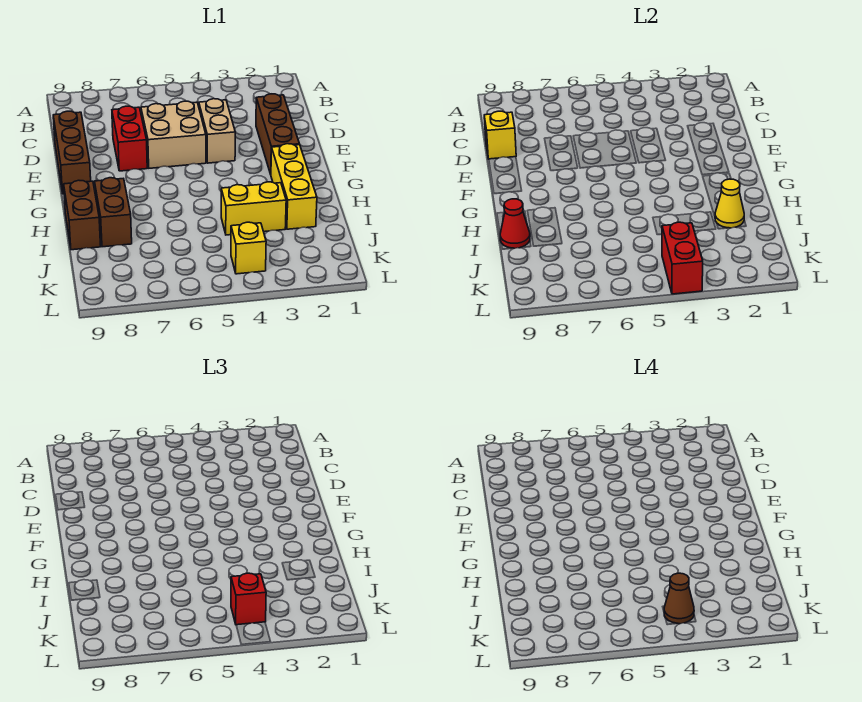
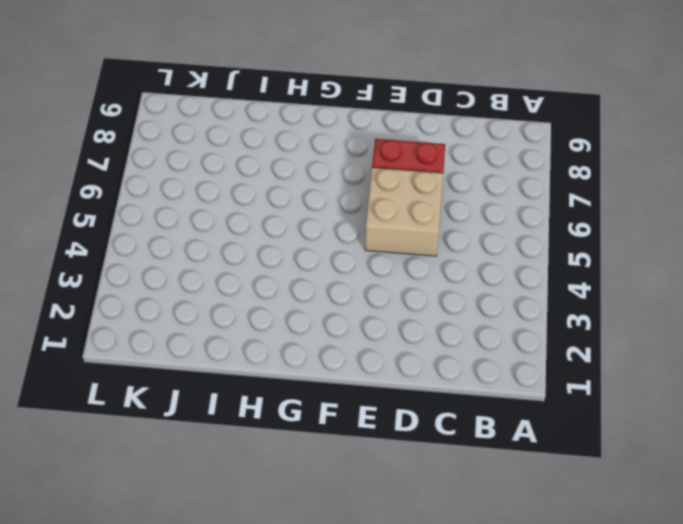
none -> brown brick D2:F2 level 1
none -> tan brick D4:E4 level 1
none -> brown brick D9:F9 level 1

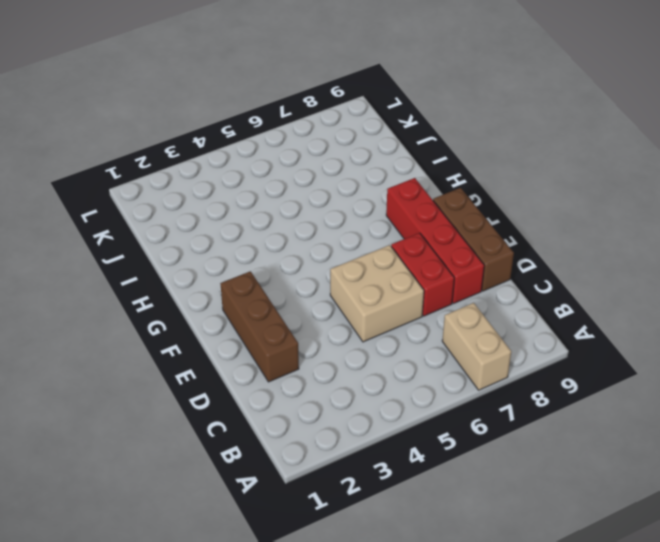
tan brick A7:B7 level 1 -> tan brick D4:E4 level 1
red brick D8:G8 level 1 -> none
none -> yellow brick G2:I2 level 1
none -> brown brick H8:I8 level 1
none -> brown brick H9:I9 level 1

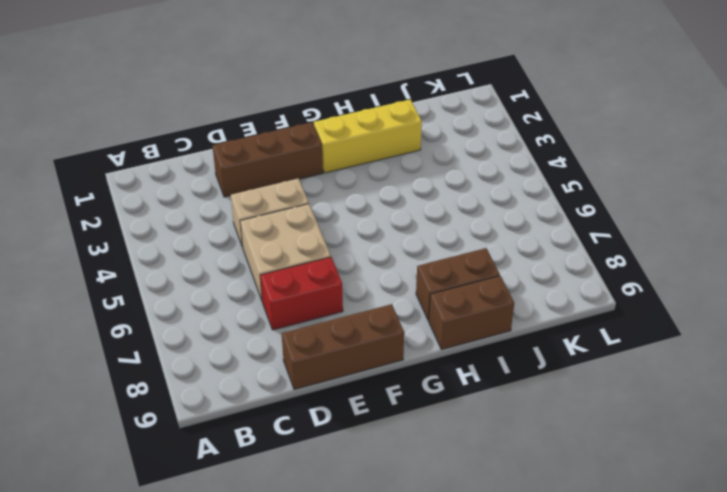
none -> yellow brick I3:I4 level 1
none -> yellow brick K4 level 1
none -> yellow brick D9 level 2

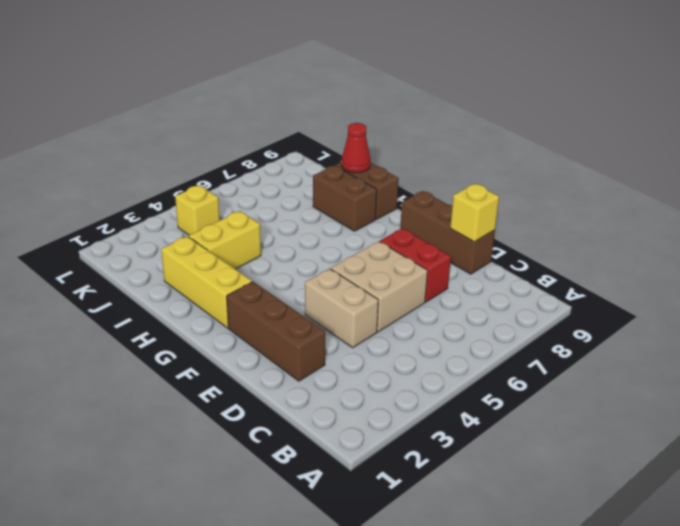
none -> yellow cone I2 level 2
none -> red brick K4:L4 level 2
none -> red brick K4 level 3

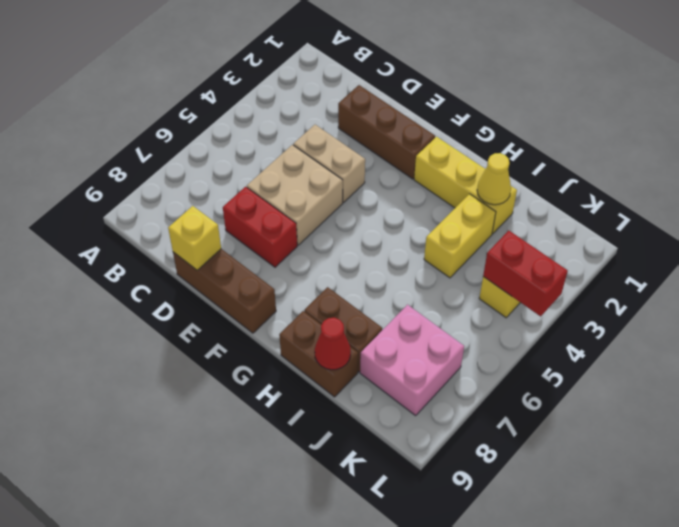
pink brick J7:K8 level 1 -> none
none -> red brick K4 level 3
none -> brown cone K4 level 4

